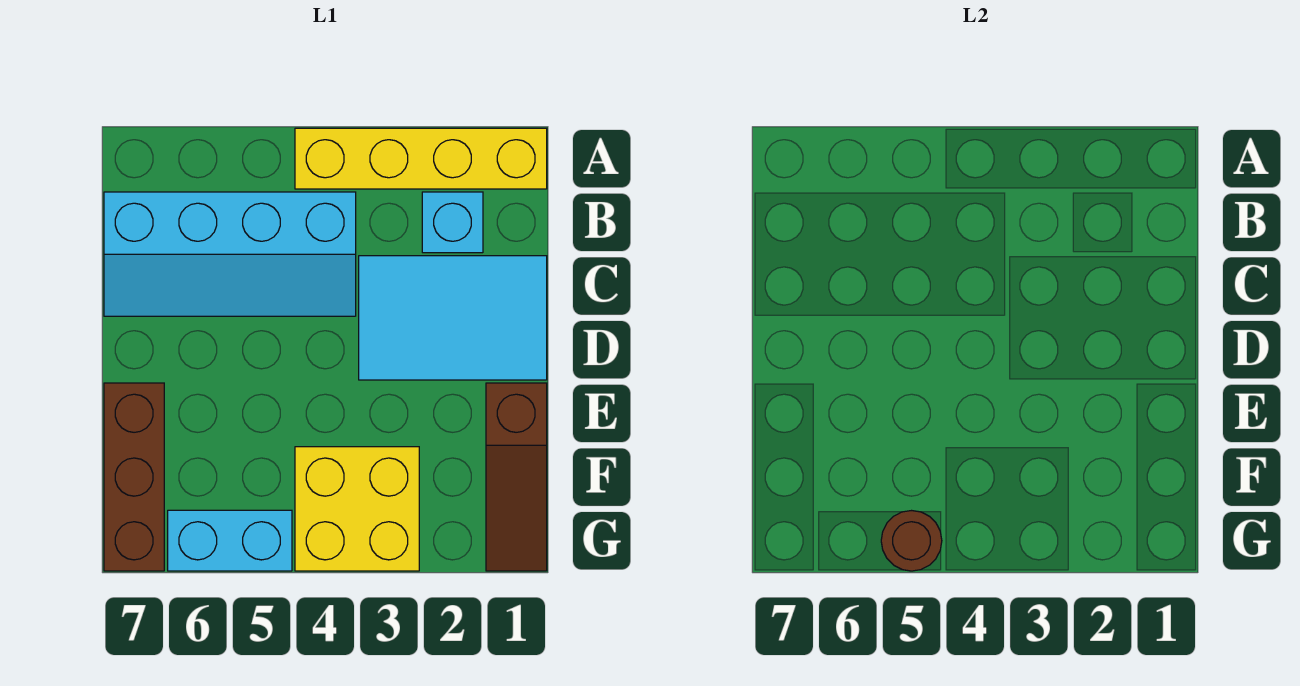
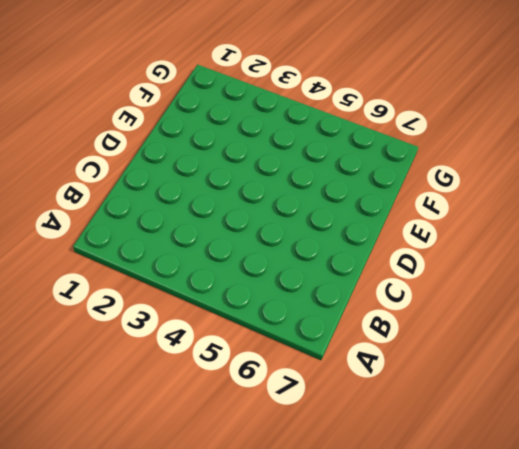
none -> yellow brick A1:A4 level 1
none -> cyan brick B2 level 1

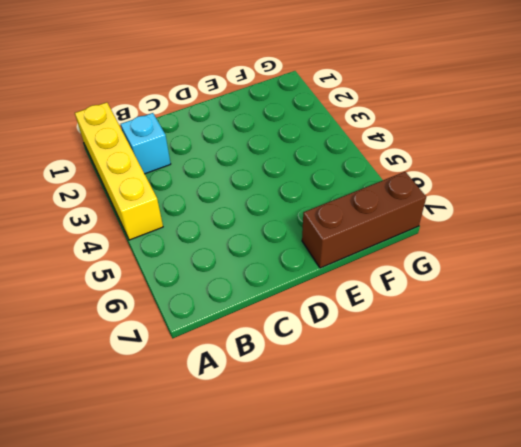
none -> cyan slope B4:C7 level 1 top B
none -> cyan tile C1:D3 level 1

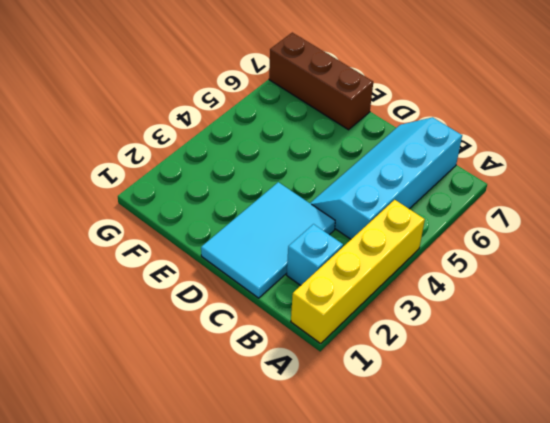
none -> brown slope E1:G1 level 1 top E
none -> yellow brick F3:G4 level 1

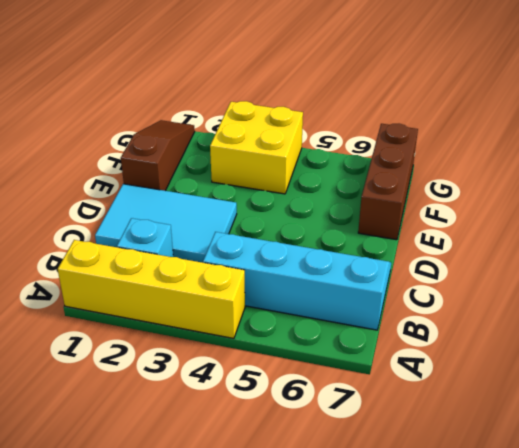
none -> cyan brick G5:G6 level 1
none -> brown round brick G5 level 2

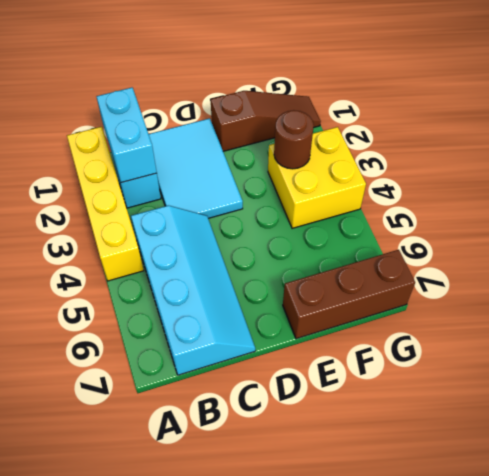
cyan brick B1:B2 level 2 -> cyan brick G5:G6 level 1
brown round brick F3 level 2 -> brown round brick G5 level 2

